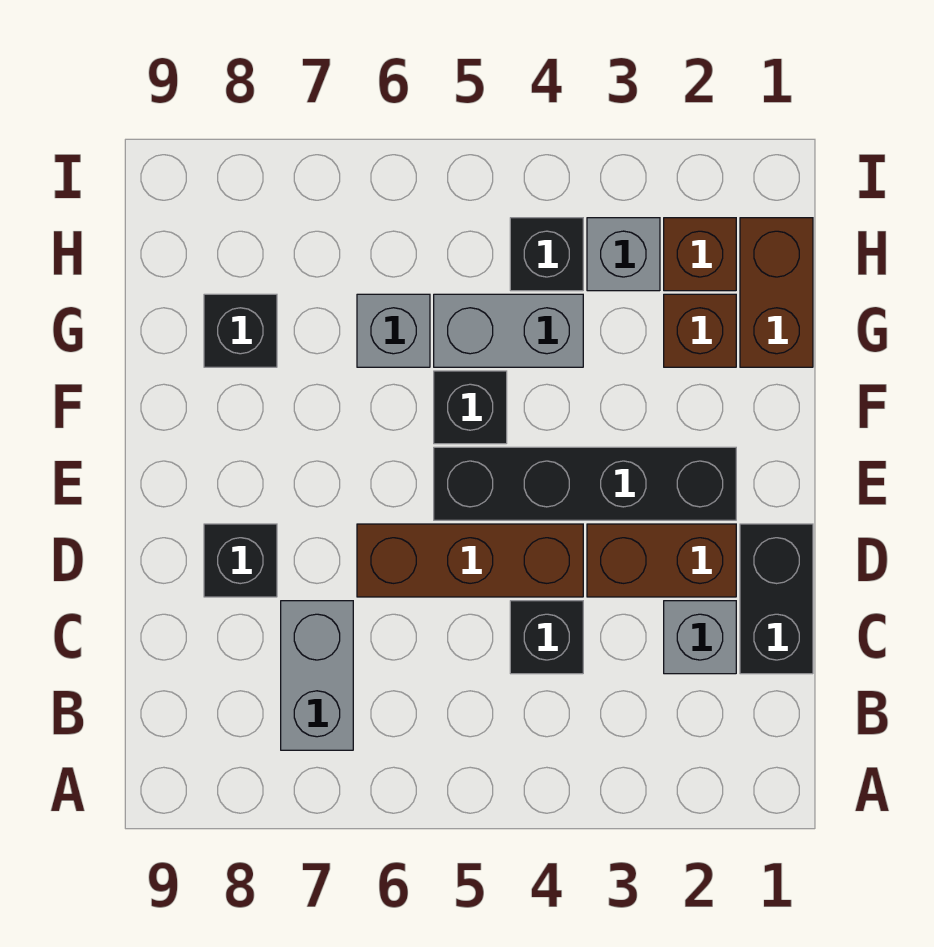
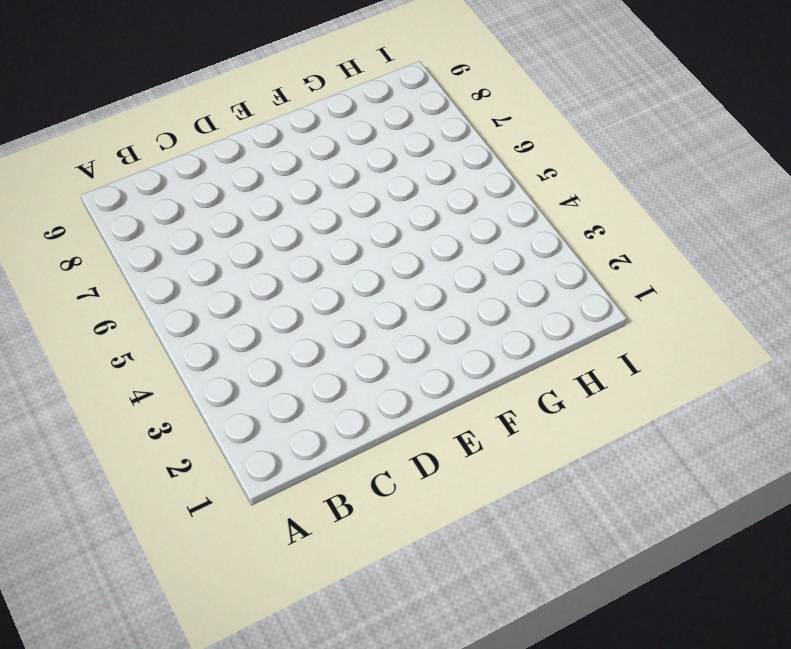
none -> grey brick B7:C7 level 1
none -> black brick C1:D1 level 1
none -> grey brick C2 level 1

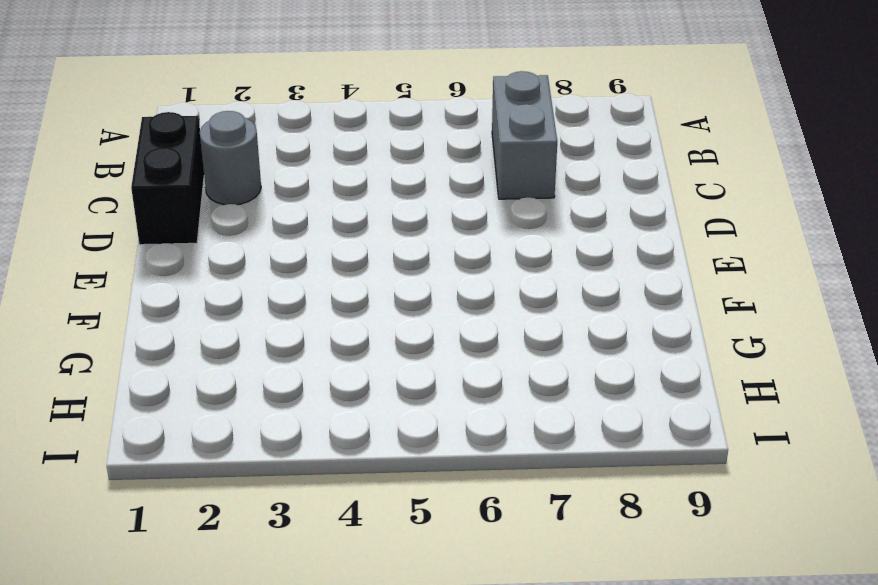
grey round brick C2 level 1 -> grey brick C2 level 1
none -> black brick C4 level 1
none -> brown brick D2:D3 level 1
none -> brown brick D4:D6 level 1

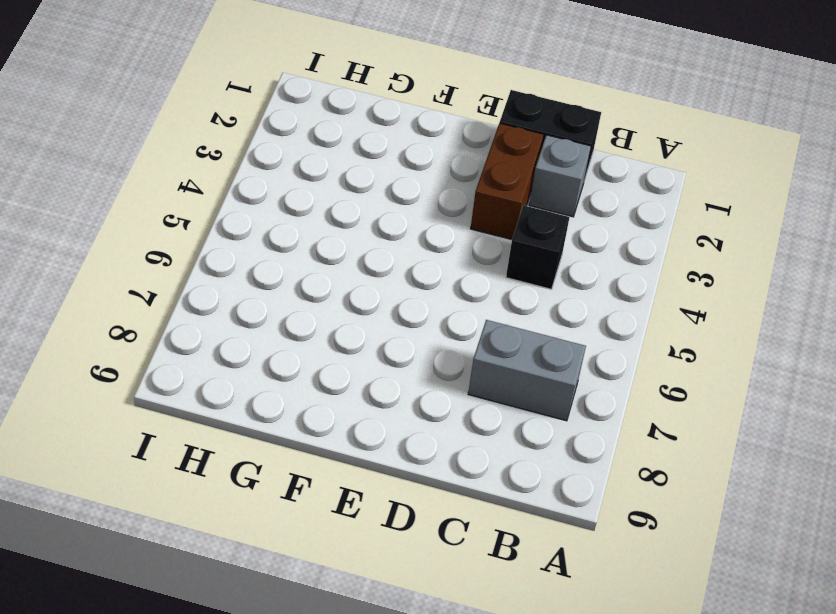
none -> brown brick D4:D6 level 1
none -> black brick D8 level 1
none -> black brick E2:E5 level 1

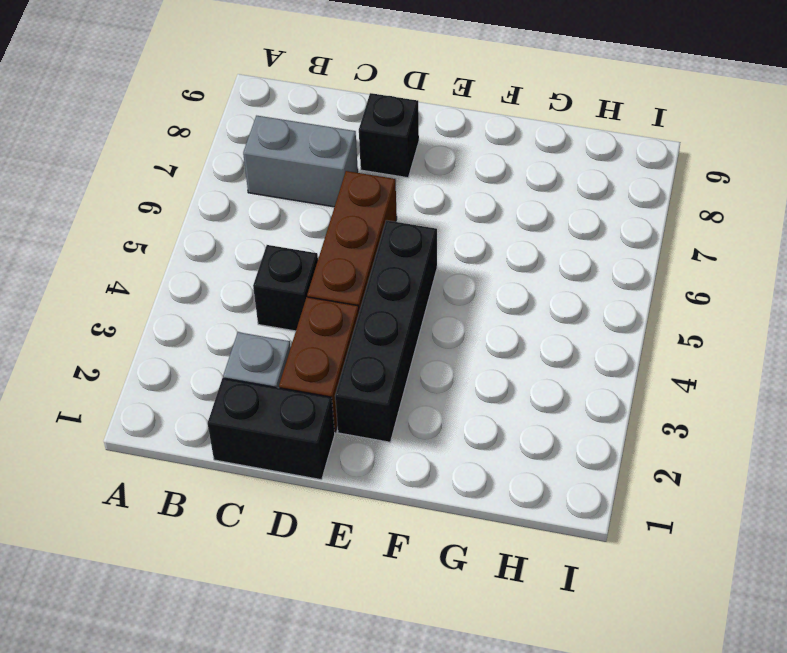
none -> black brick F5 level 1
none -> brown brick G1:H1 level 1
none -> brown brick G2 level 1

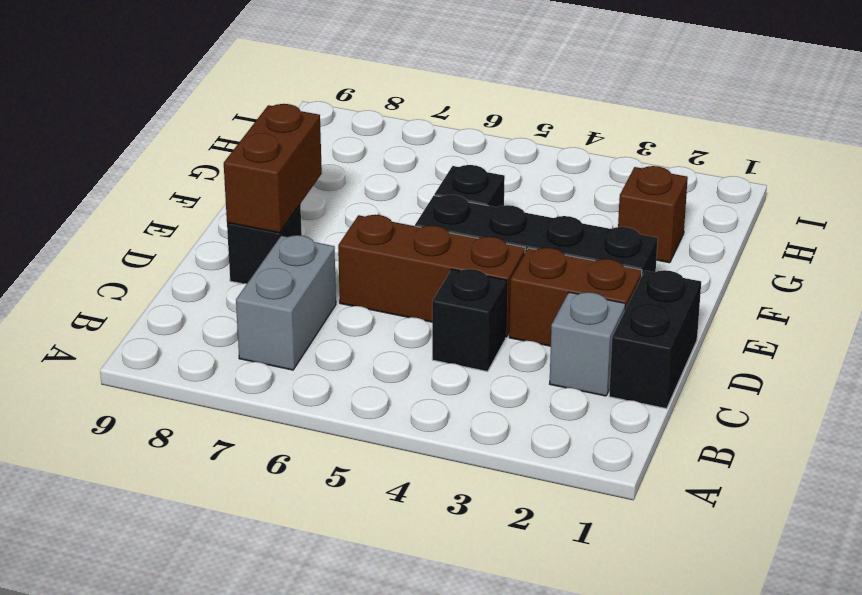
brown brick D8:E8 level 2 -> brown brick G1:H1 level 1
none -> grey brick G4:G5 level 1
none -> grey brick G6 level 1
none -> black brick G8 level 1

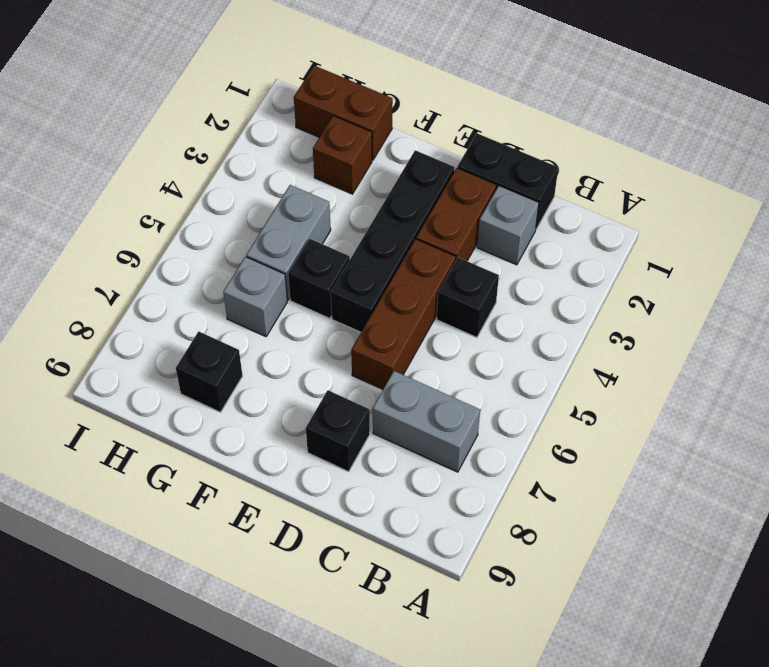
none -> brown brick H2 level 1
none -> grey brick H3 level 1
none -> black brick H4 level 1

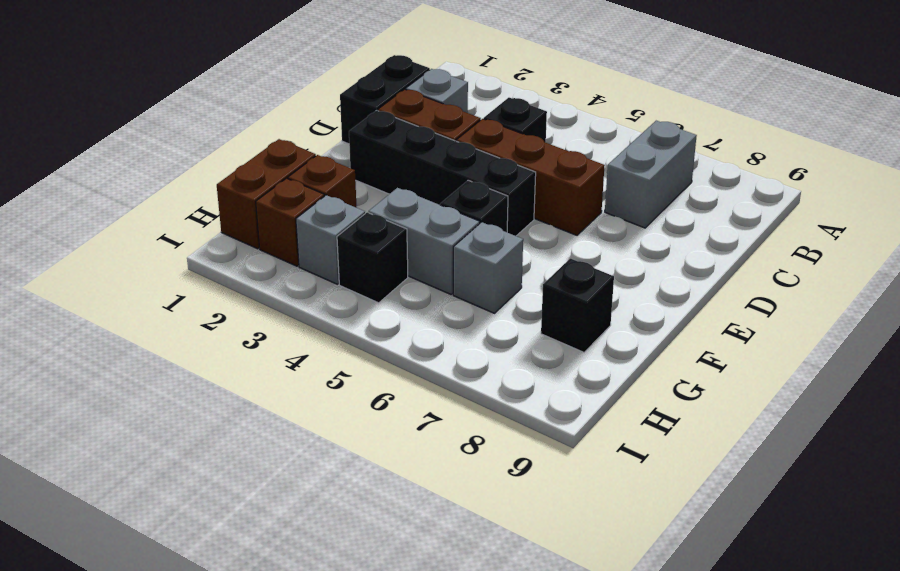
none -> black brick D8 level 1

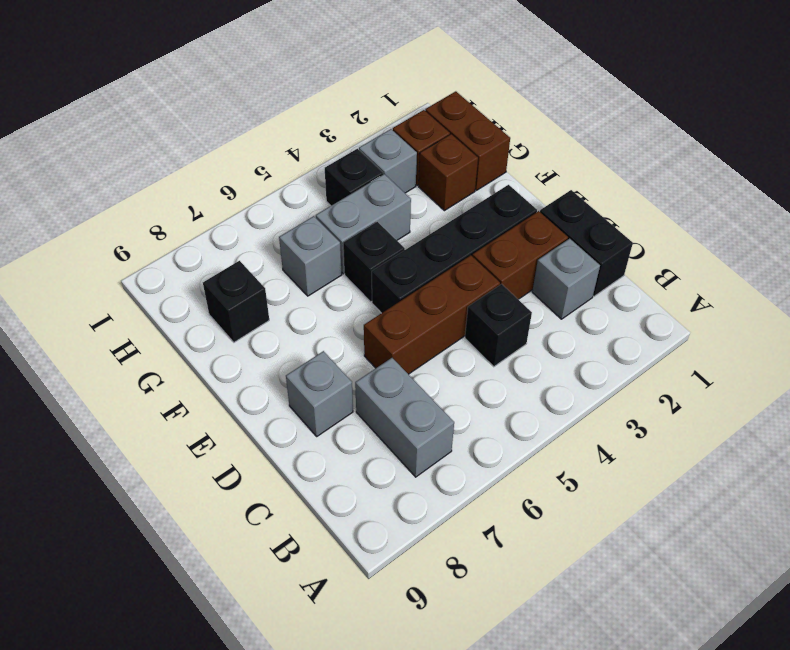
grey brick D8 level 1 -> black brick D8 level 1

